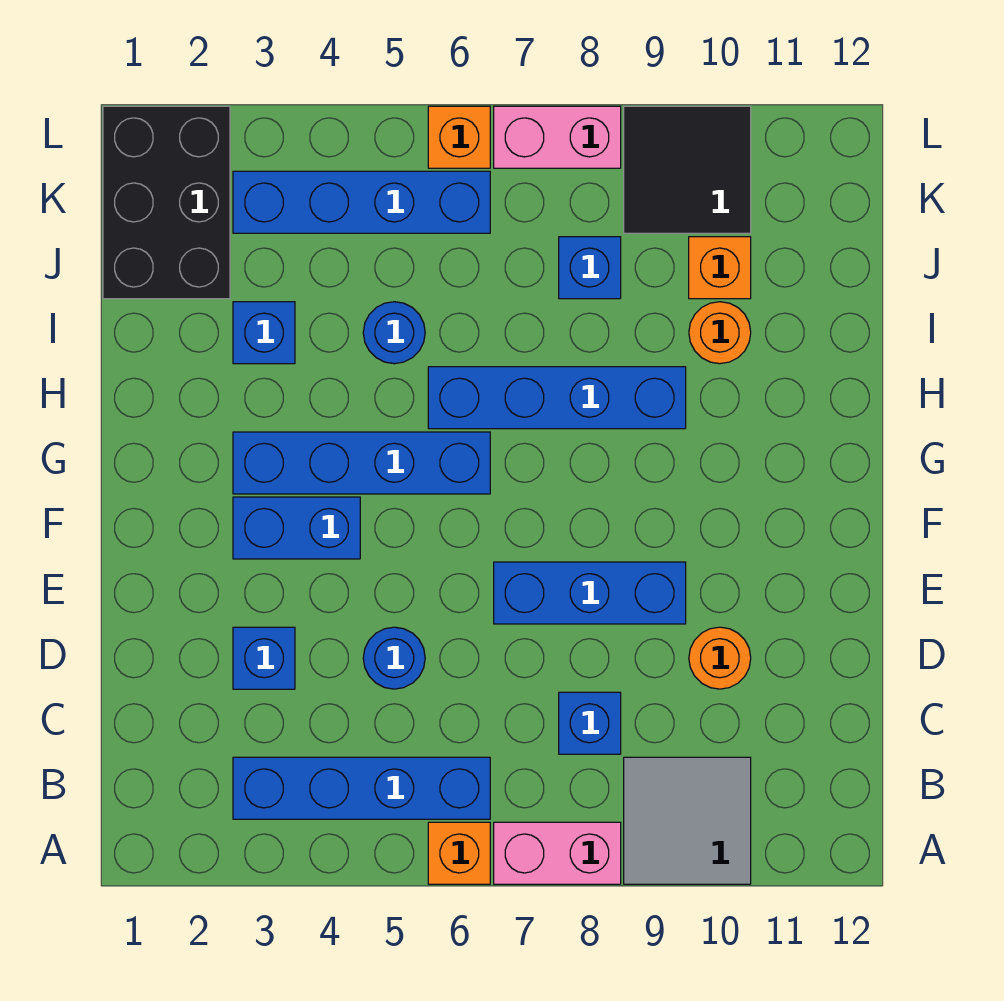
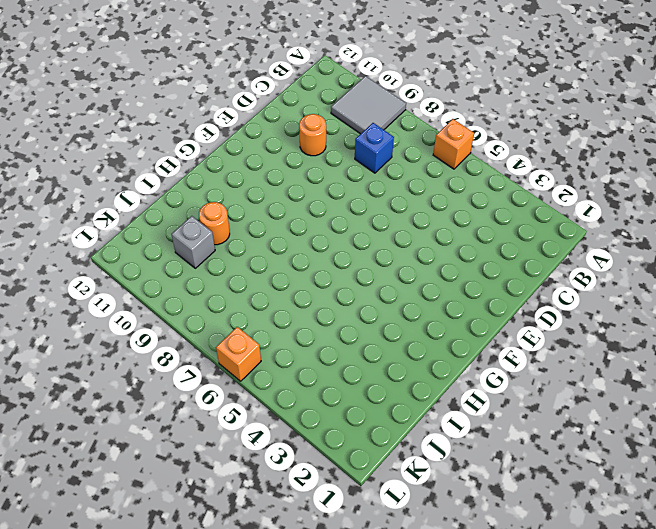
grey brick J10 level 1 -> orange brick J10 level 1
none -> pink brick A7:A8 level 1
none -> blue brick B3:B6 level 1
none -> blue brick D3 level 1

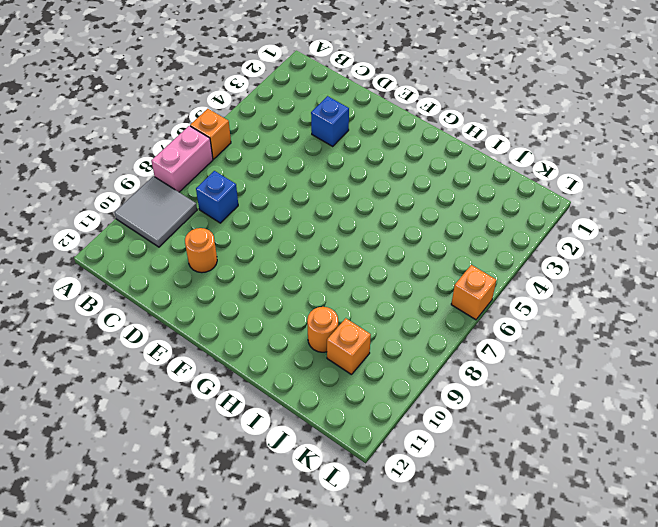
none -> blue brick B3:B6 level 1
none -> blue round brick D5 level 1
none -> blue brick E7:E9 level 1

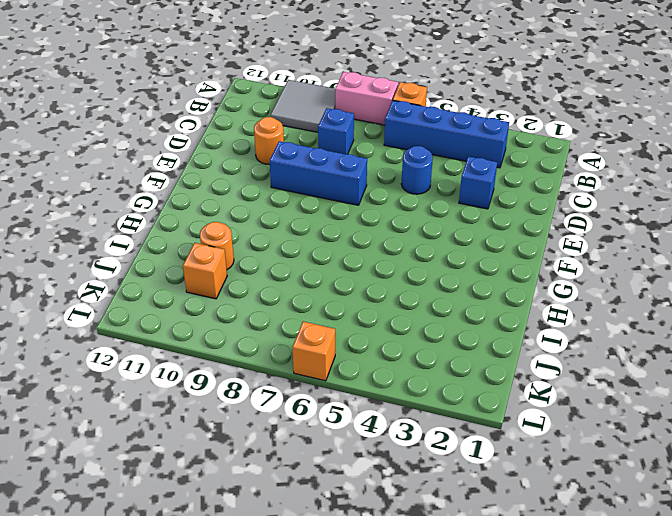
none -> blue brick F3:F4 level 1
none -> blue brick G3:G6 level 1
none -> blue brick H6:H9 level 1

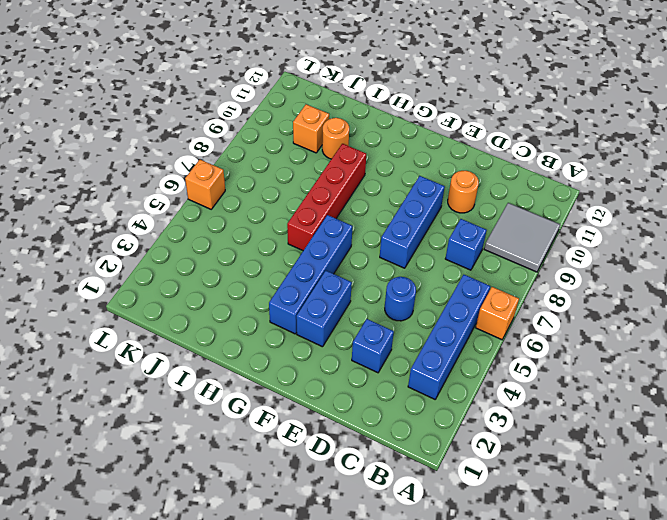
red brick H6:H9 level 1 -> blue brick H6:H9 level 1
none -> pink brick A7:A8 level 1
none -> blue brick I3 level 1
none -> blue round brick I5 level 1

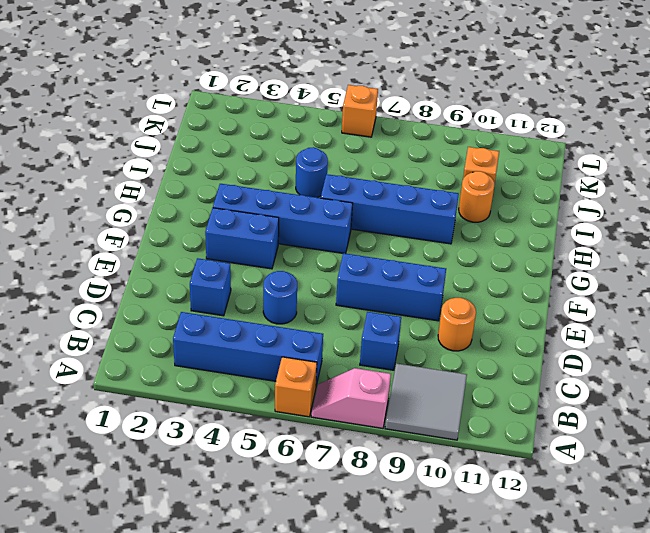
pink slope A7:A8 level 1 top 8 -> pink brick A7:A8 level 1
none -> blue brick I3 level 1
none -> black brick J1:L2 level 1
none -> blue brick J8 level 1

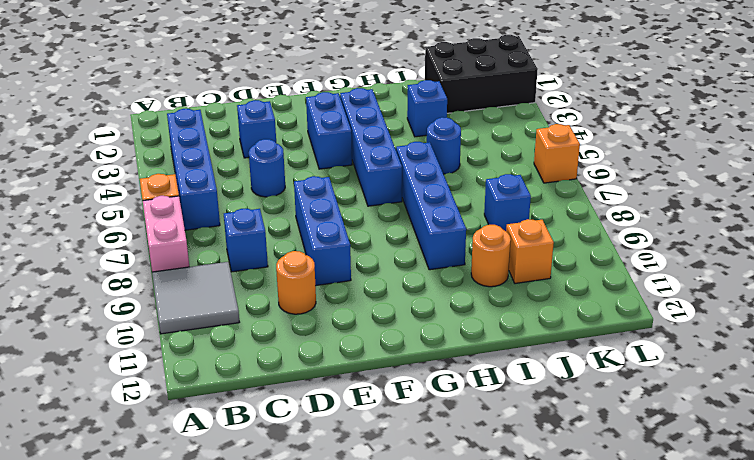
none -> blue brick K3:K6 level 1
none -> black tile K9:L10 level 1
none -> pink brick L7:L8 level 1

